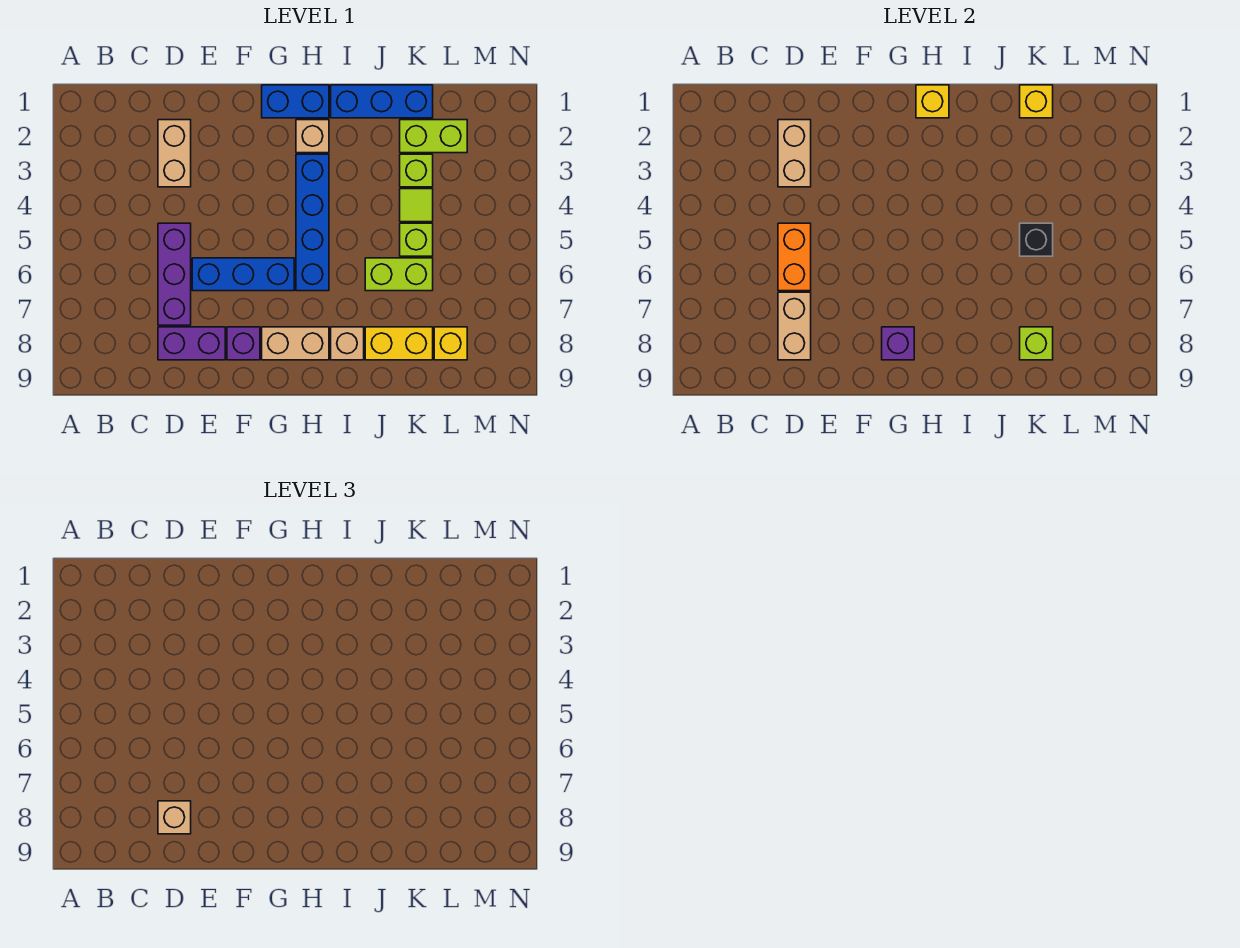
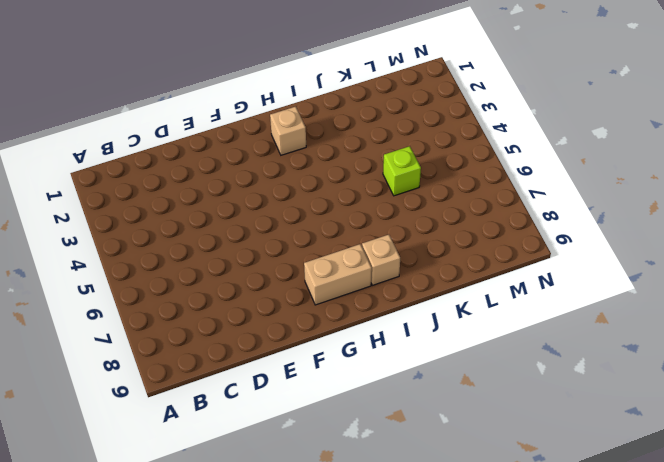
none -> tan brick D2:D3 level 1
none -> purple brick D5:D7 level 1
none -> purple brick D8:E8 level 1

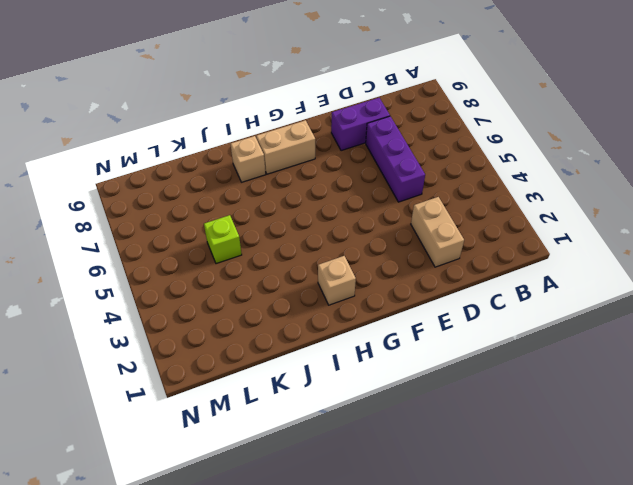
none -> blue brick E6:G6 level 1
none -> purple brick F8 level 1
none -> blue brick G1:H1 level 1

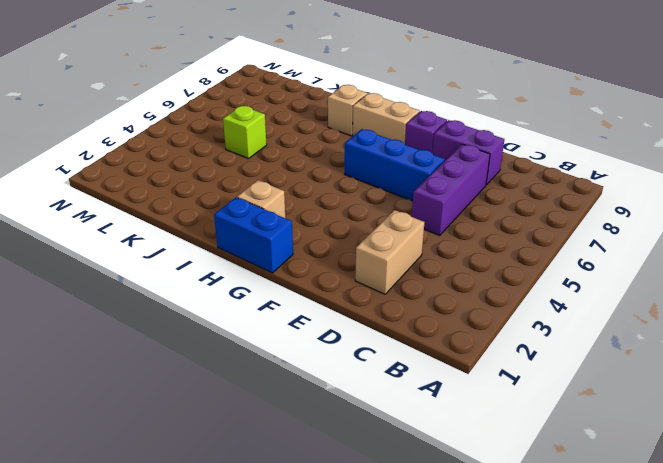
none -> blue brick H3:H6 level 1
none -> blue brick I1:K1 level 1
none -> lime brick J6:K6 level 1

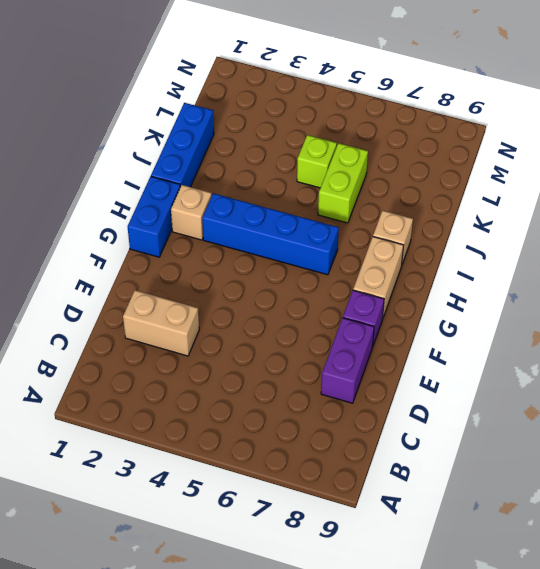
none -> purple brick D5:D7 level 1
none -> blue brick E6:G6 level 1
none -> yellow brick J8:K8 level 1

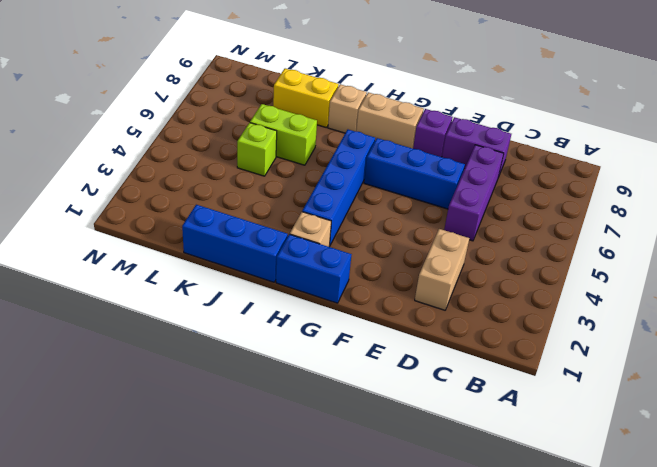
none -> lime brick K2:L2 level 1
none -> lime brick K3 level 1
none -> lime tile K4 level 1

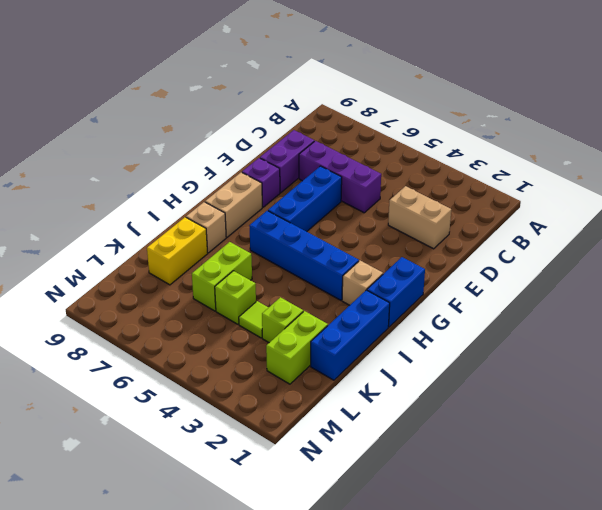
none -> yellow brick L8 level 1
none -> tan brick D2:D3 level 2
none -> orange brick D5:D6 level 2

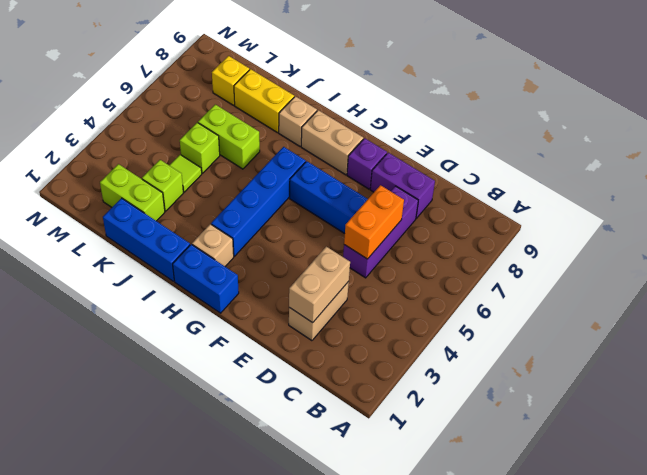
none -> tan brick D7:D8 level 2
none -> purple brick G8 level 2
none -> yellow brick H1 level 2

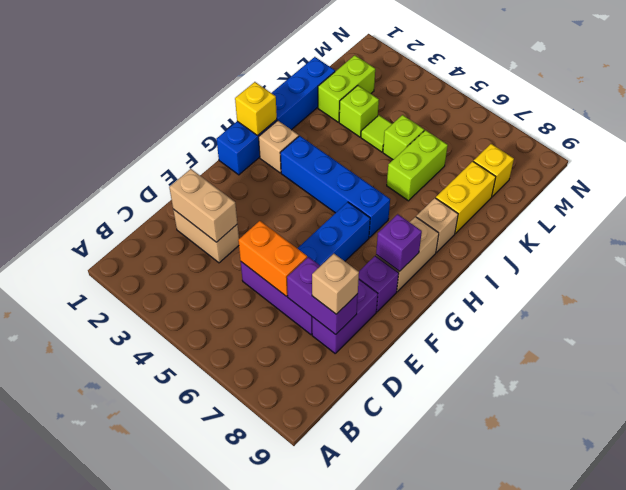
purple brick D7:D8 level 2 -> tan brick D7:D8 level 2
none -> yellow brick K1 level 2
none -> black brick K5 level 2
none -> lime brick K8 level 2

